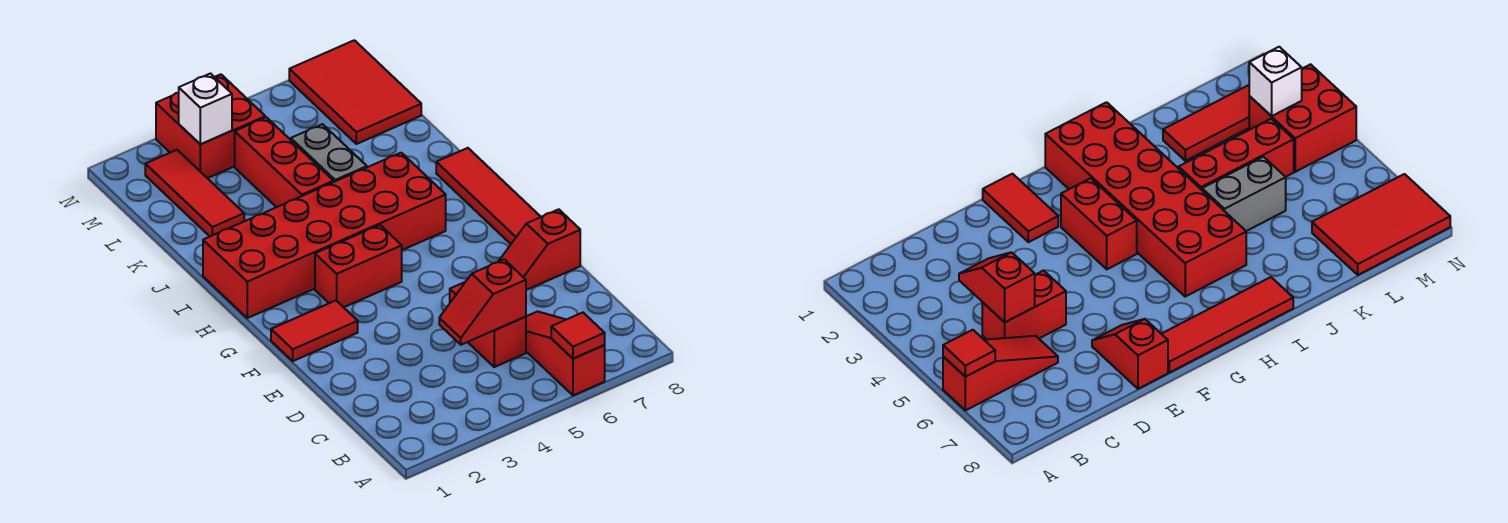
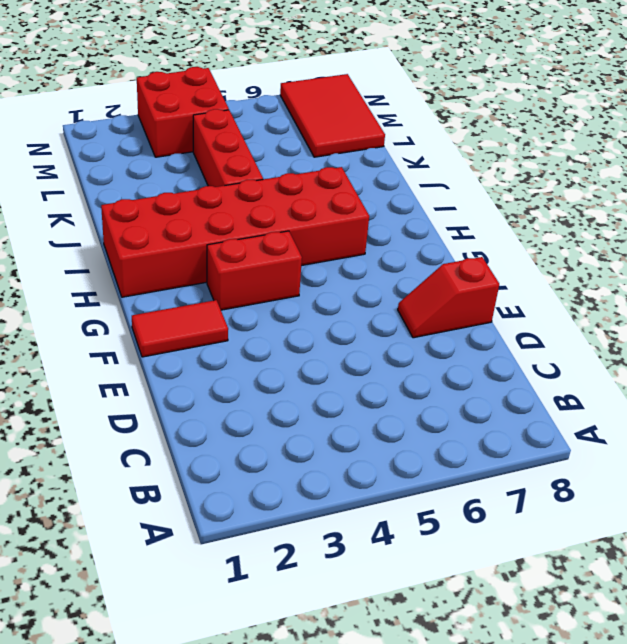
none -> red slope A6:C6 level 1 top A
none -> red brick C5:D5 level 1
none -> red tile F8:I8 level 1

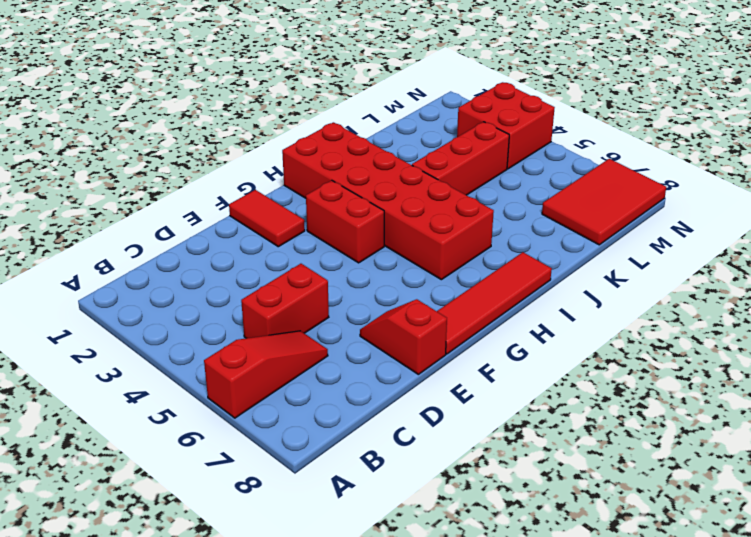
none -> grey brick J5:K5 level 1
none -> red tile K2:M2 level 1
none -> red tile A6 level 2

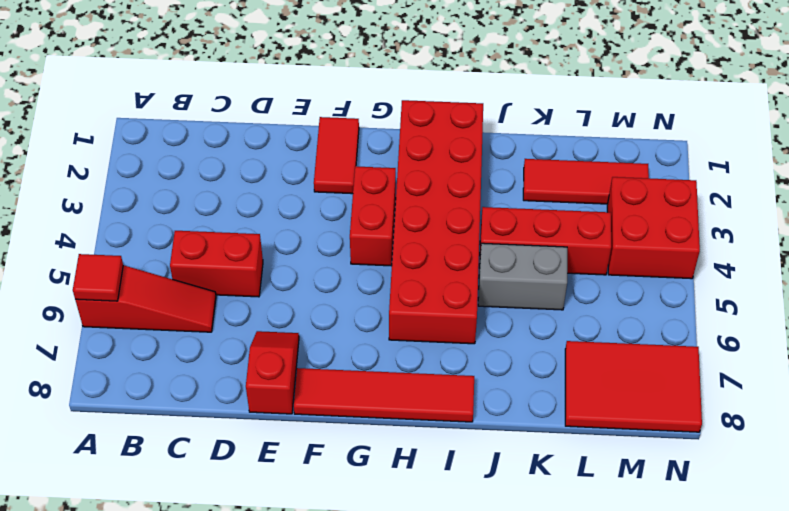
none -> red slope C4:C5 level 2 top 5
none -> white brick M3 level 2

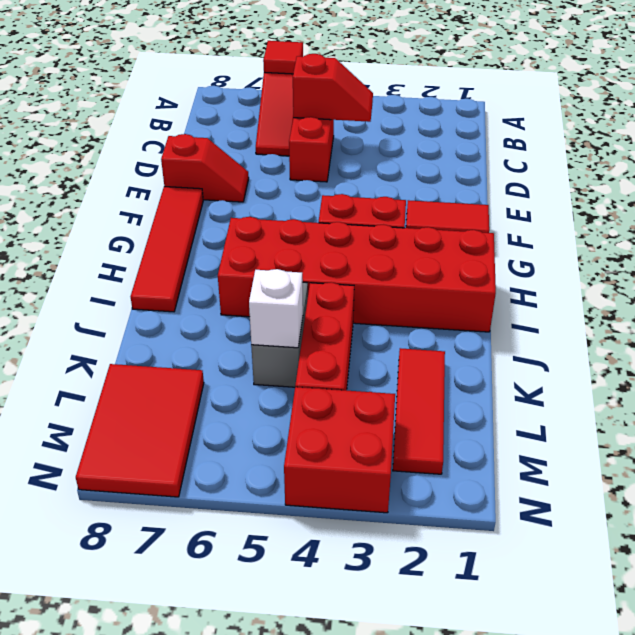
white brick K5 level 2 -> white brick M3 level 2

